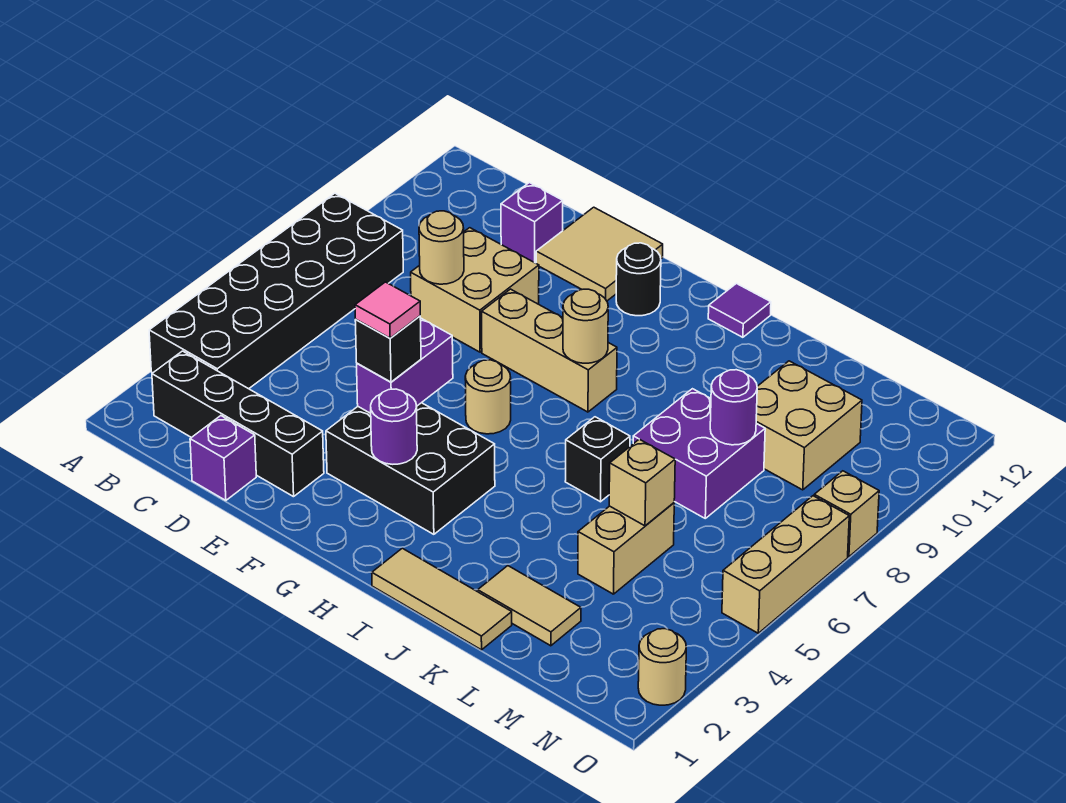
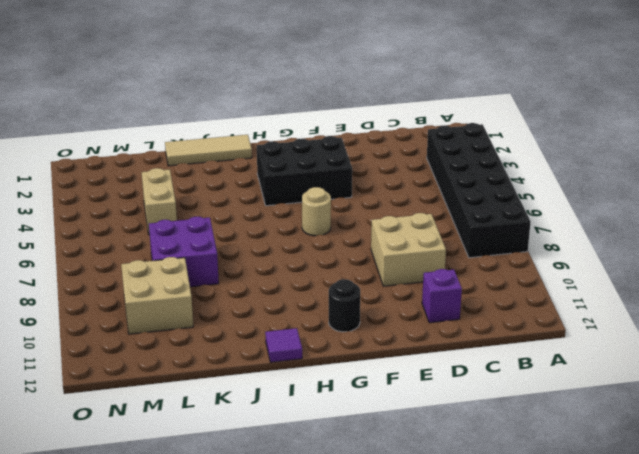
none -> black brick B2:E2 level 1
none -> purple brick D1 level 1
none -> tan tile E11:F12 level 1

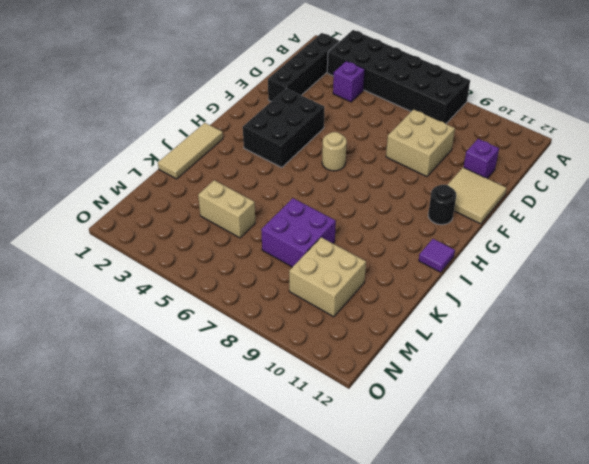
purple brick C4 level 1 -> purple brick D1 level 1
none -> tan brick F8:H8 level 1
none -> black brick J6 level 1
none -> tan tile K2:L2 level 1

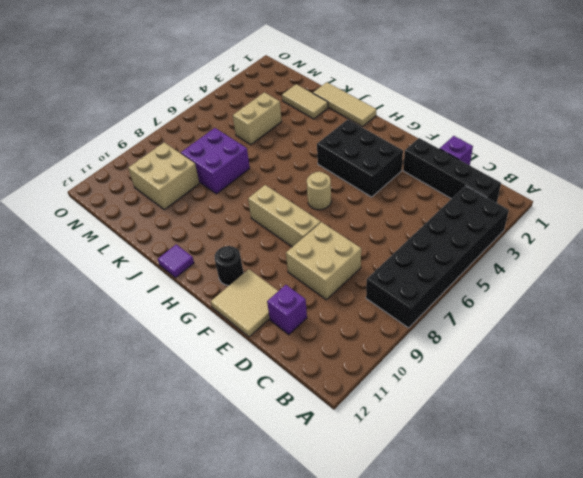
none -> black brick J6 level 1
none -> tan round brick O2 level 1
none -> tan brick O5:O7 level 1

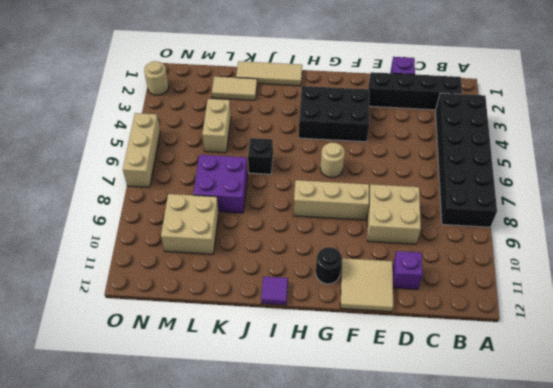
none -> tan brick O8 level 1
none -> tan round brick D8 level 2
none -> purple brick F4:F5 level 2

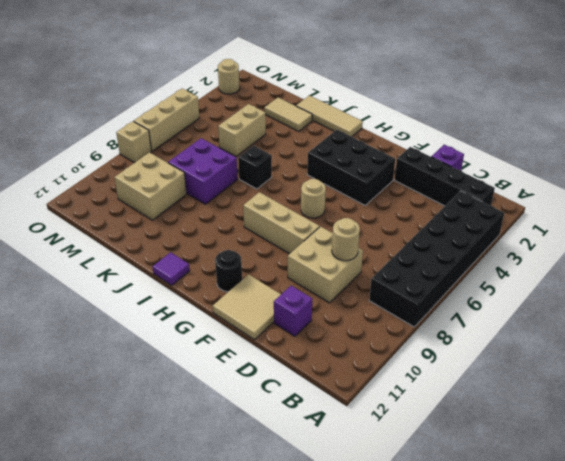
none -> purple brick F4:F5 level 2
none -> purple round brick G3 level 2
none -> tan round brick H8 level 2

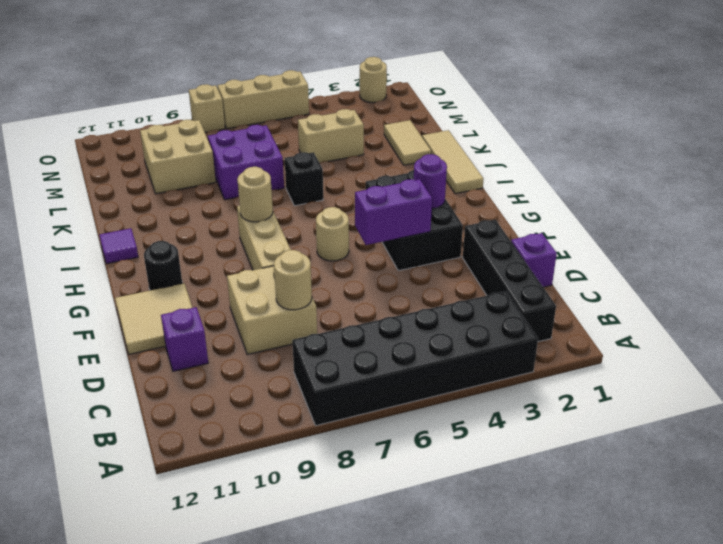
none -> tan brick L5 level 2
none -> purple round brick L8 level 2
none -> black brick F4 level 3

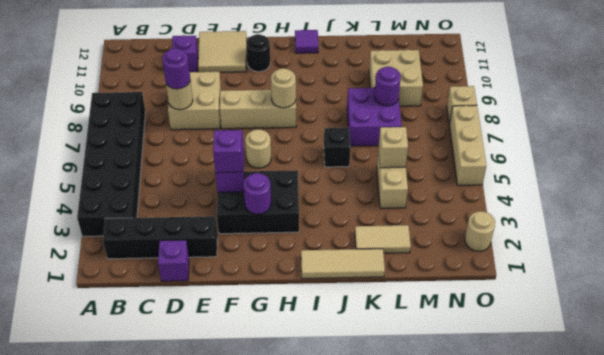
purple round brick D8 level 3 -> none
purple brick F4 level 3 -> black brick F4 level 3
none -> pink tile F4 level 4

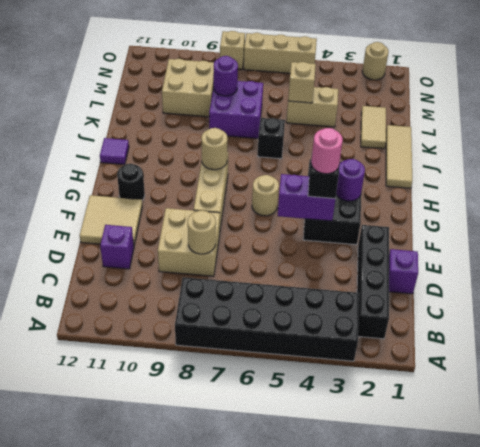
pink round brick F4 level 4 -> pink tile F4 level 4

